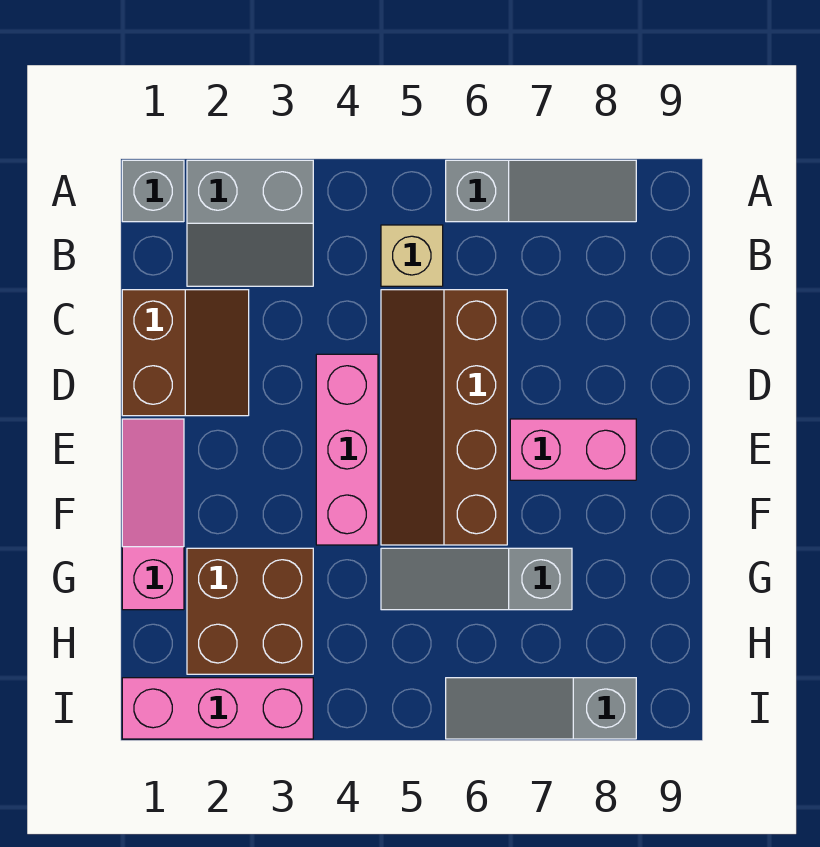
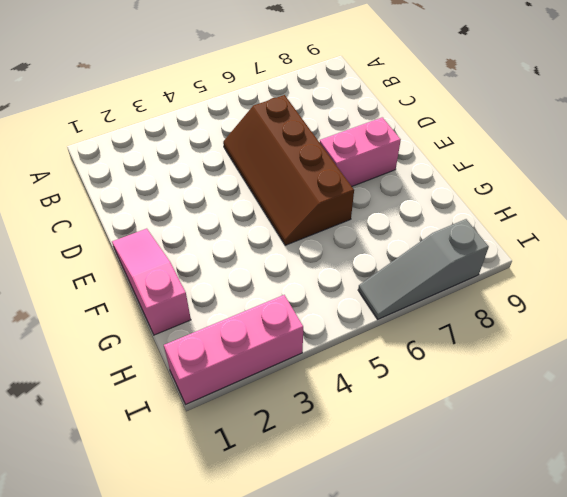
none -> grey brick A1 level 1
none -> grey slope A2:B3 level 1 top A
none -> grey slope A6:A8 level 1 top 6

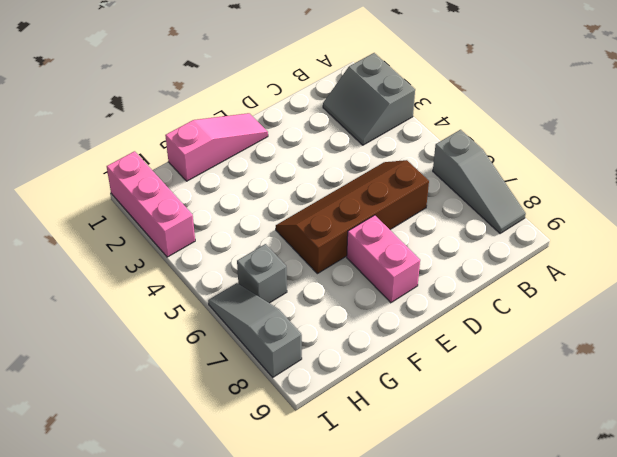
grey brick H6 level 1 -> grey brick A1 level 1
none -> tan brick B5 level 1
none -> brown slope C1:D2 level 1 top 1
none -> pink brick D4:F4 level 1

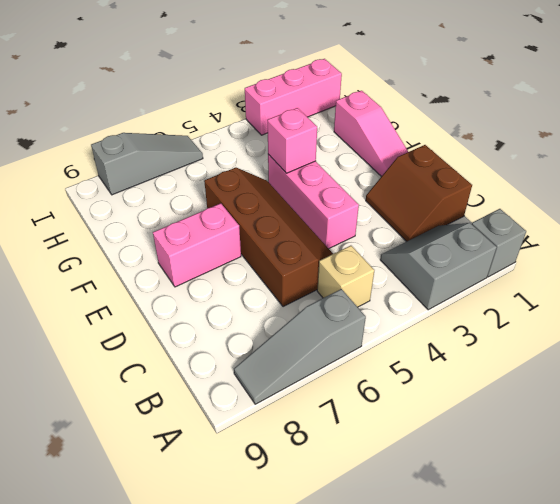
pink brick F4 level 2 -> none
none -> brown brick G2:H3 level 1
none -> grey slope G5:G7 level 1 top 7

